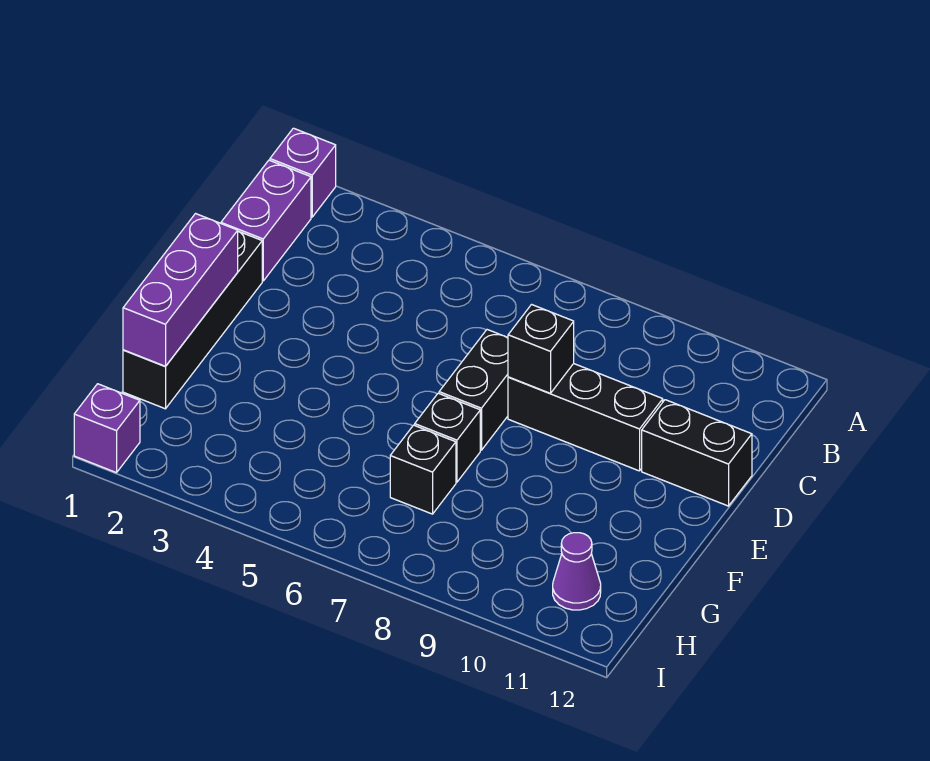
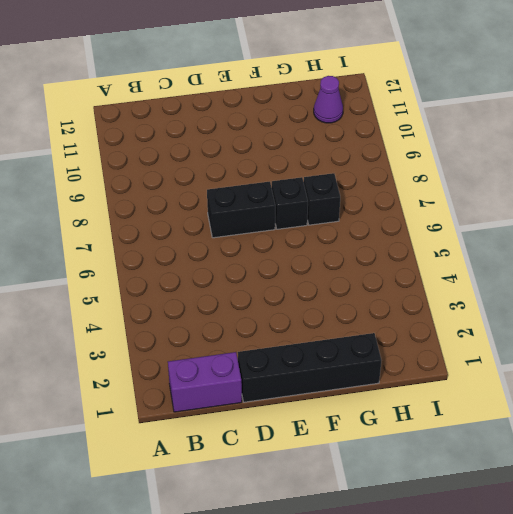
none -> purple brick A1 level 1
none -> black brick D8:D10 level 1
none -> black brick D11:D12 level 1

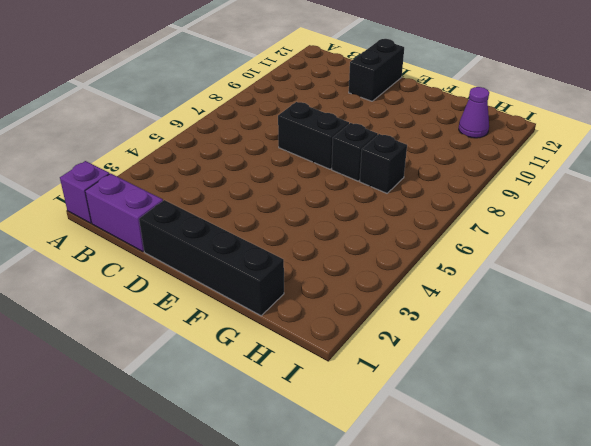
none -> black brick D8:D10 level 1
none -> purple brick I1 level 1
none -> black brick D8 level 2

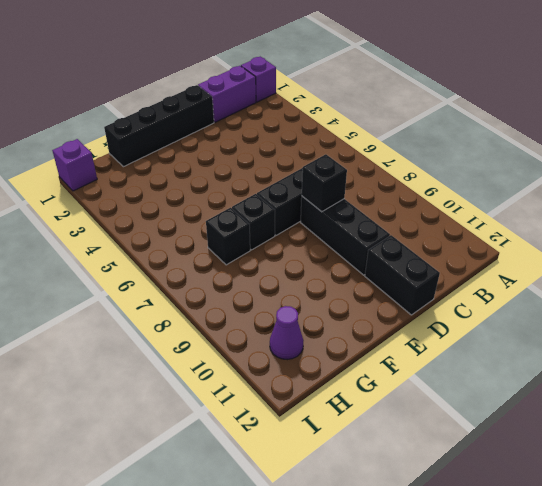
none -> purple brick E1:G1 level 2

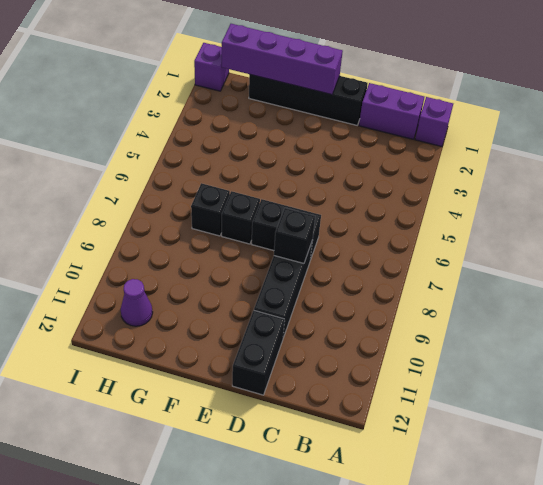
purple brick E1:H1 level 2 -> purple brick E1:G1 level 2

